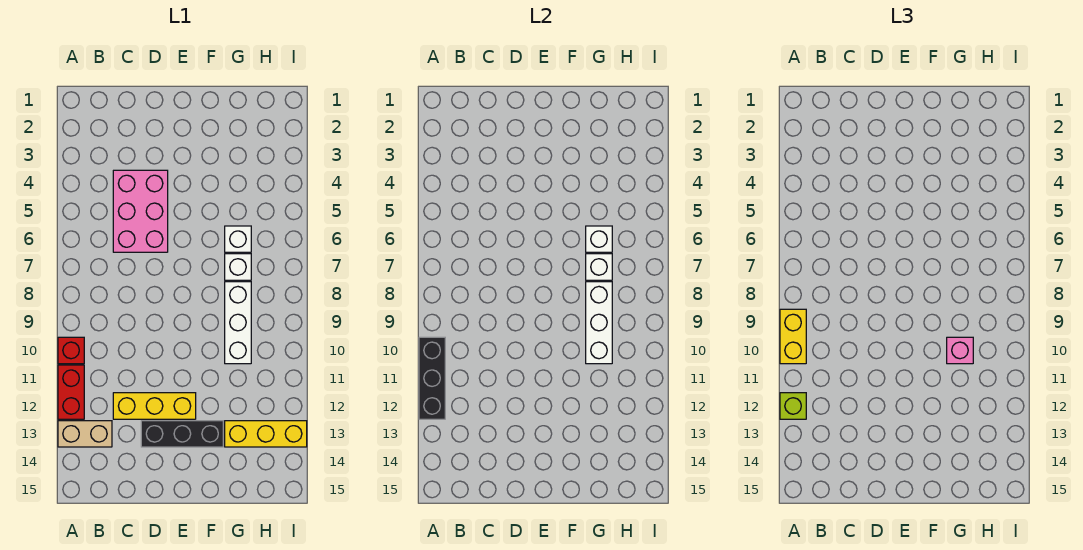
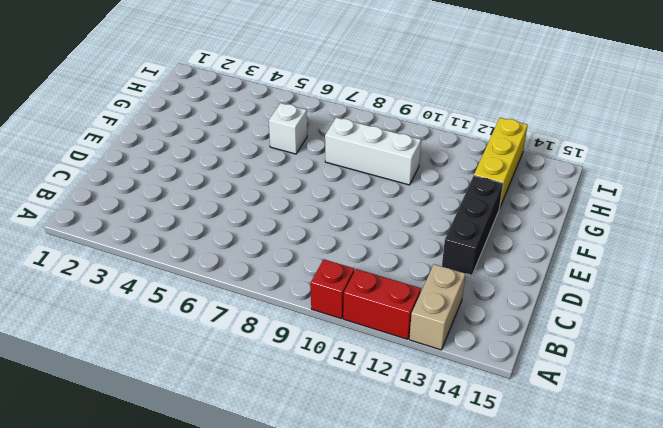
none -> pink brick C4:D6 level 1
none -> yellow brick C12:E12 level 1
none -> white brick G7 level 1

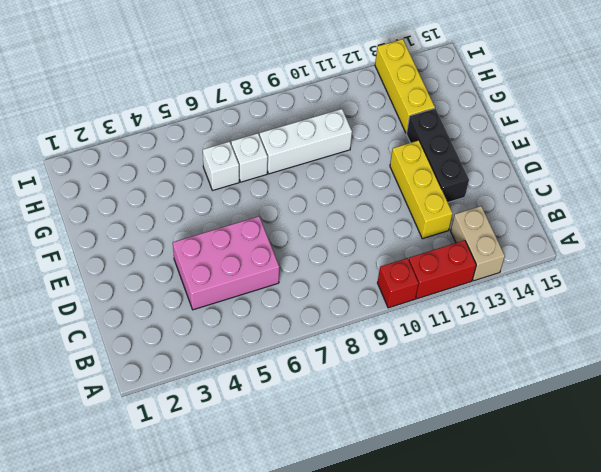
none -> black brick A10:A12 level 2
none -> white brick G6 level 2
none -> white brick G7 level 2

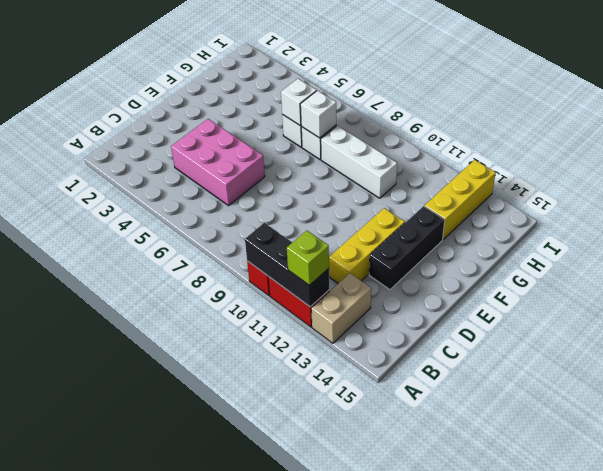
none -> white brick G8:G10 level 2
none -> yellow brick A9:A10 level 3
none -> pink brick G10 level 3

